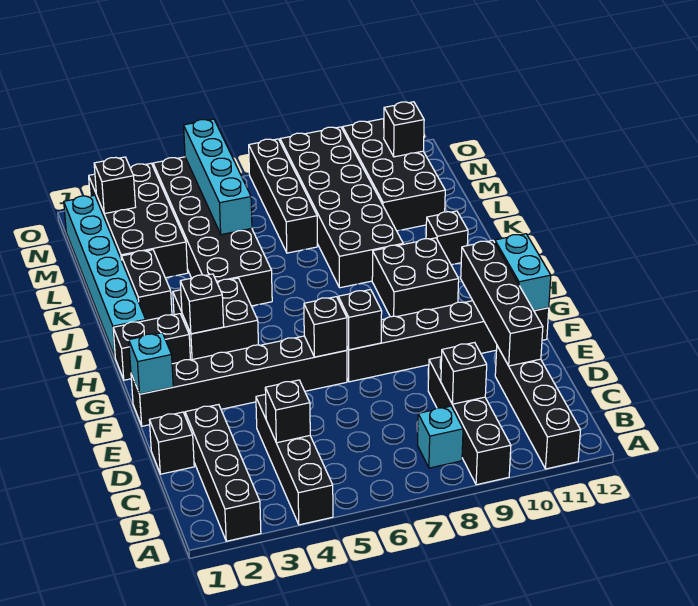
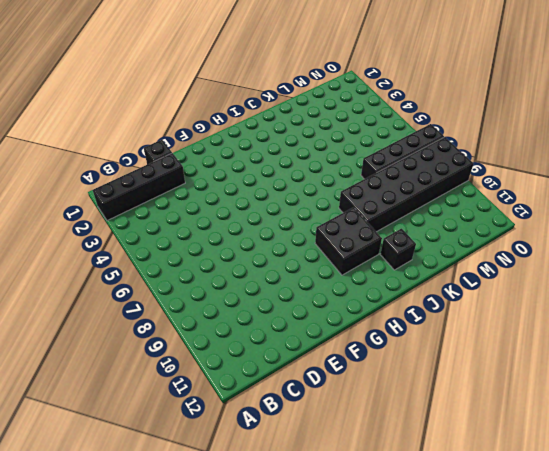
none -> black brick A4:D4 level 1
none -> black brick A9:D9 level 1
none -> black brick A11:D11 level 1
none -> cyan brick B8 level 1

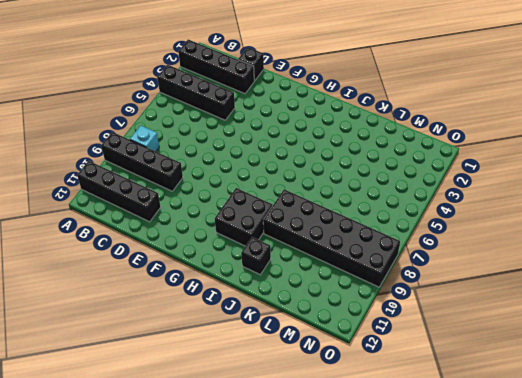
none -> black brick F1:F6 level 1
none -> black brick F7:F12 level 1
none -> black brick H1:H2 level 1
none -> black brick H3:I4 level 1

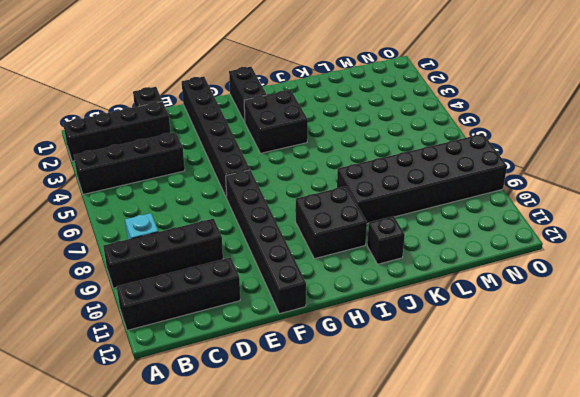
none -> cyan brick I1:N1 level 1
none -> black brick J2:K2 level 1
none -> black brick J4:O5 level 1
none -> black brick L2:O3 level 1

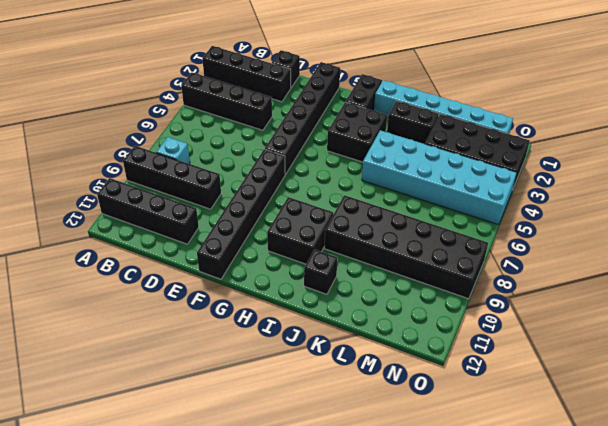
cyan brick J4:O5 level 1 -> black brick J4:O5 level 1
none -> black brick L7:O7 level 1
none -> black brick L10:O11 level 1
none -> black brick C4 level 2
none -> black brick C9 level 2

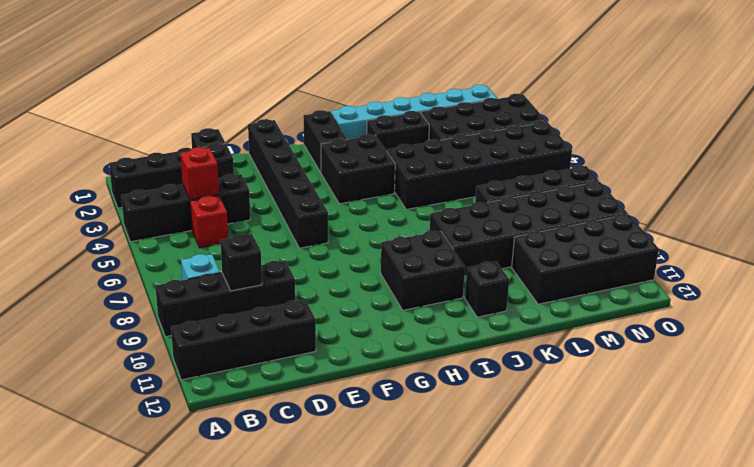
red brick C4 level 2 -> black brick C4 level 2
red brick C5 level 1 -> none
none -> black brick F7:F12 level 1
none -> black brick D11:G11 level 2
none -> cyan brick F1 level 2
none -> black brick F6 level 2

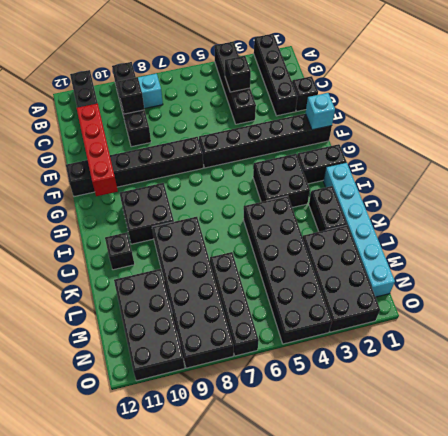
red brick D11:G11 level 2 -> black brick D11:G11 level 2
none -> black brick F6 level 2
none -> black brick F7 level 2
none -> cyan brick F12:G12 level 2
none -> black brick H3 level 2

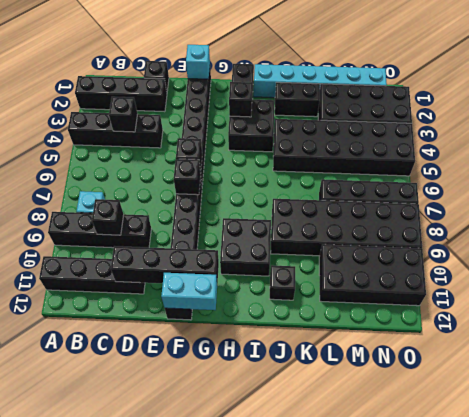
none -> cyan brick L5:O5 level 2
none -> black brick N2 level 2
none -> black brick N11 level 2

